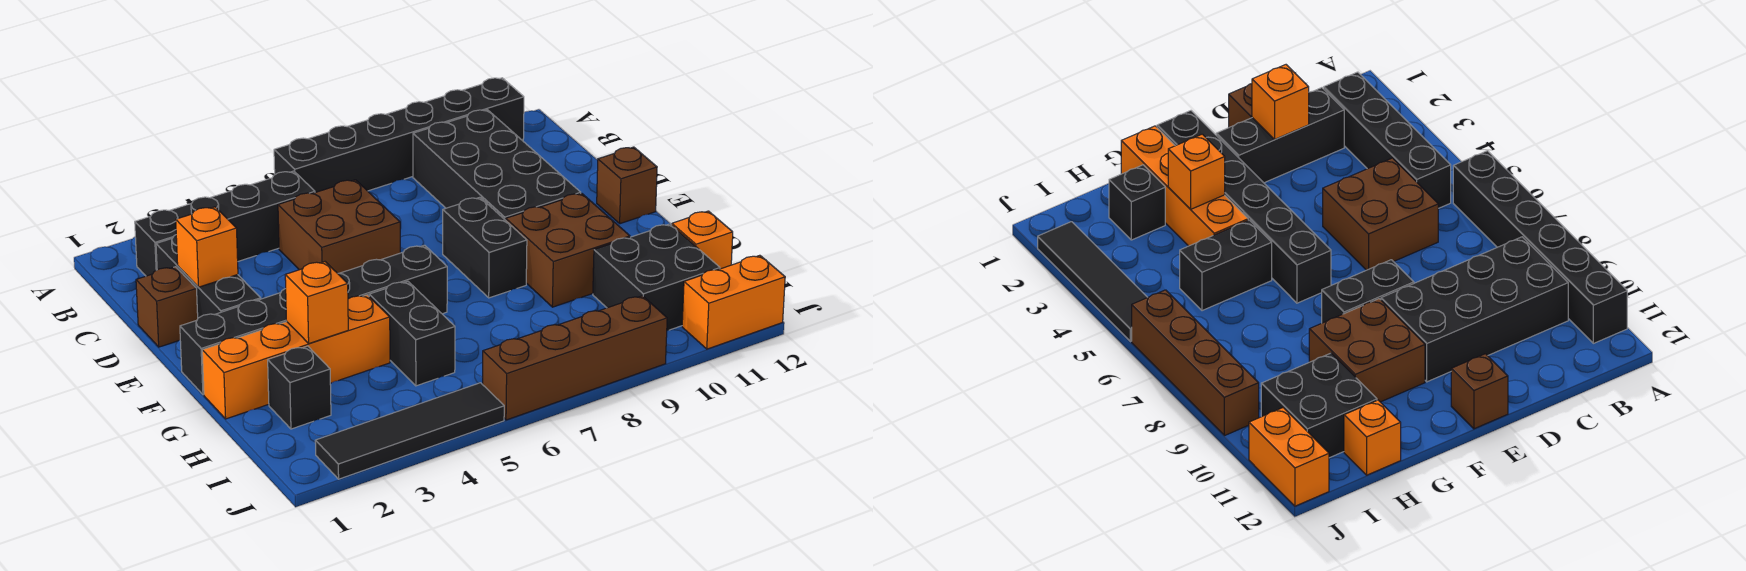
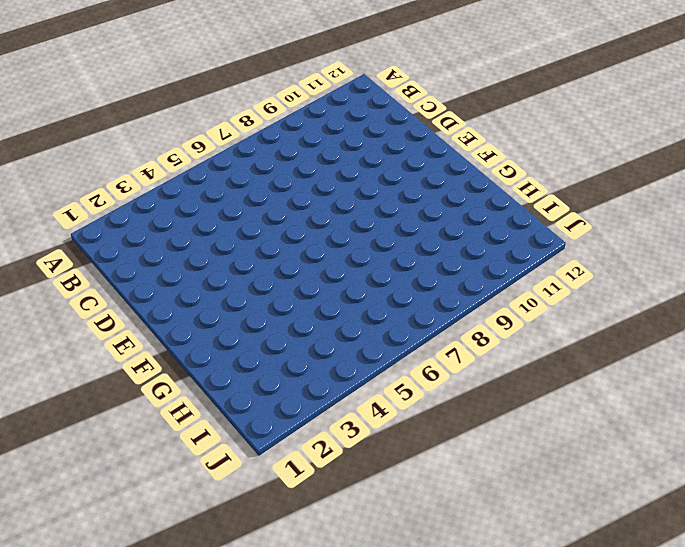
none -> black brick A6:A11 level 1
none -> black brick B2:B5 level 1
none -> black brick B9:E10 level 1

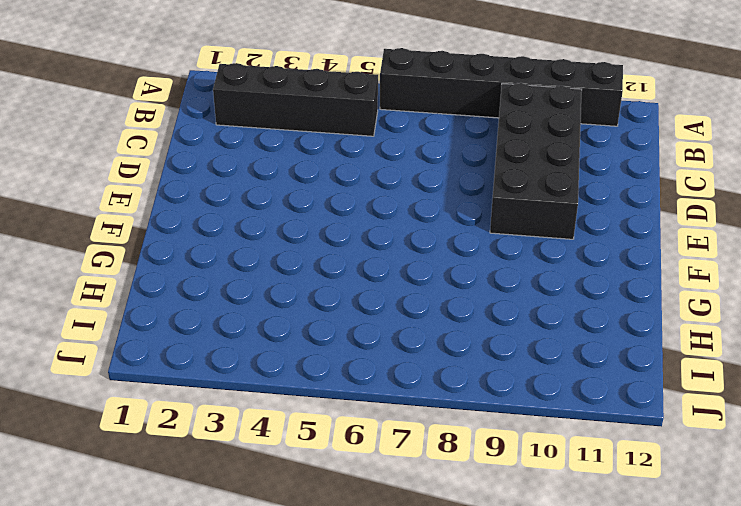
none -> black brick C2:E2 level 1
none -> brown brick C5:D6 level 1
none -> brown brick D1 level 1

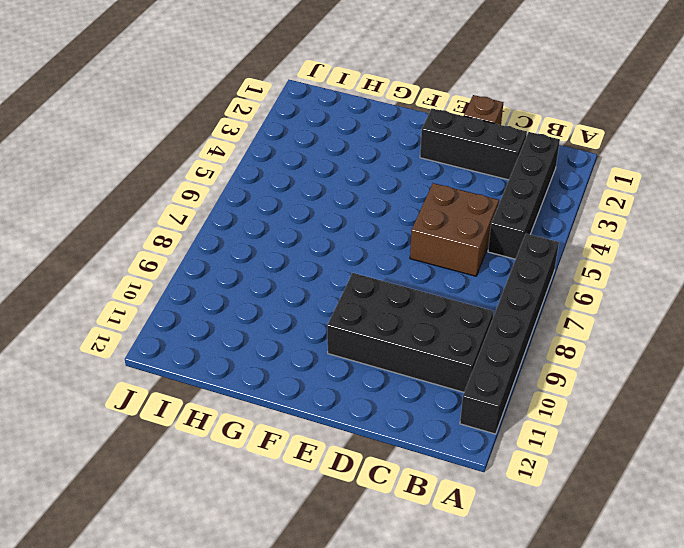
none -> black brick E8:F8 level 1
none -> brown brick E12 level 1
none -> black brick F1:F6 level 1

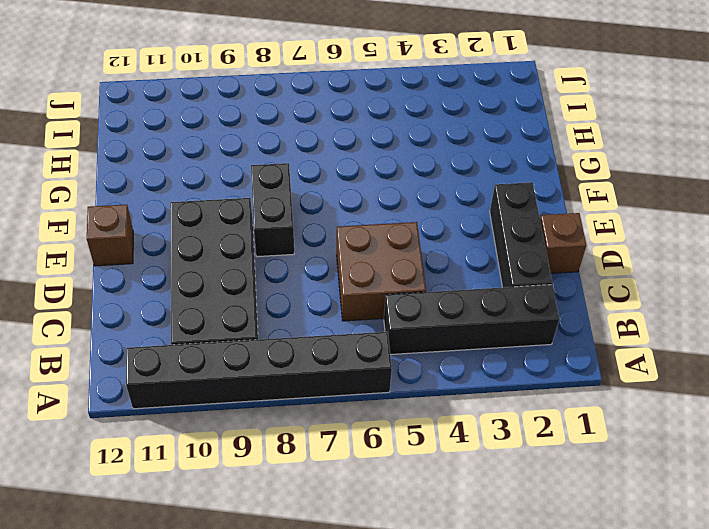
none -> black brick F1:F6 level 1
none -> brown brick F9:G10 level 1
none -> orange brick G1:G4 level 1

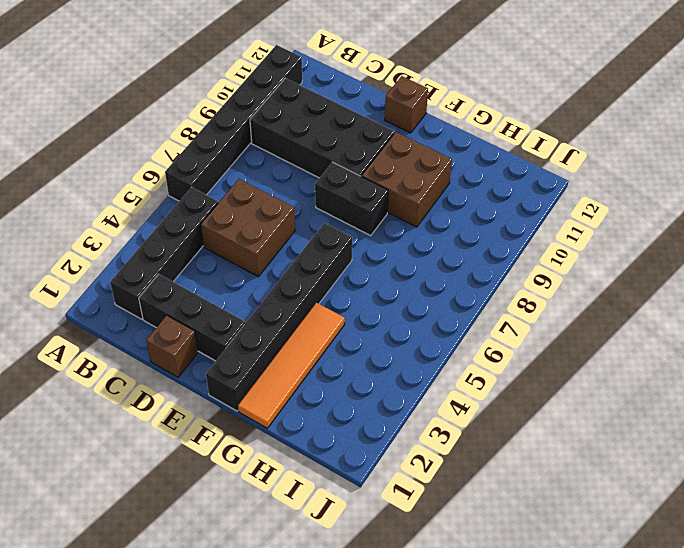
orange tile G1:G4 level 1 -> orange brick G1:G4 level 1
none -> black brick G5:H5 level 1
none -> black brick H2 level 1
none -> black brick H10:I11 level 1

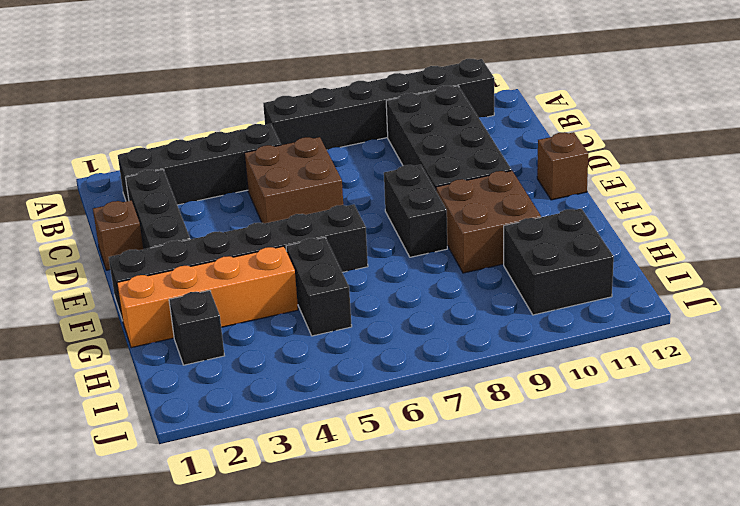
none -> orange brick H12 level 1
none -> black tile J2:J5 level 1
none -> brown brick J6:J9 level 1

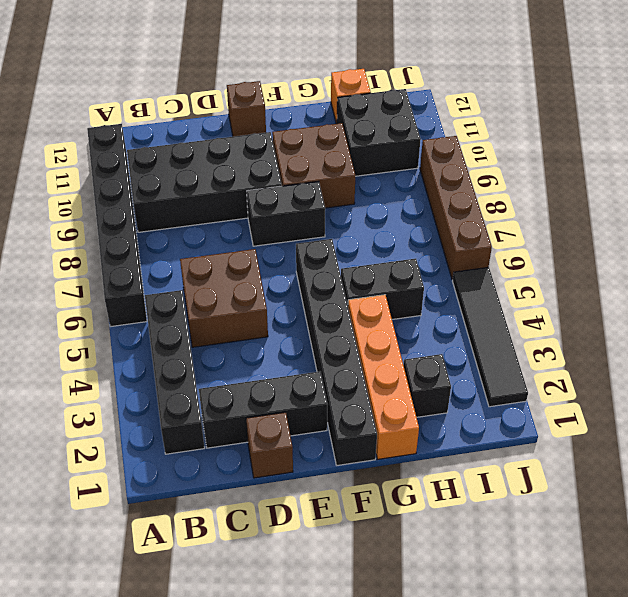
none -> orange brick J11:J12 level 1
none -> orange brick D2 level 2
none -> orange brick G3 level 2

